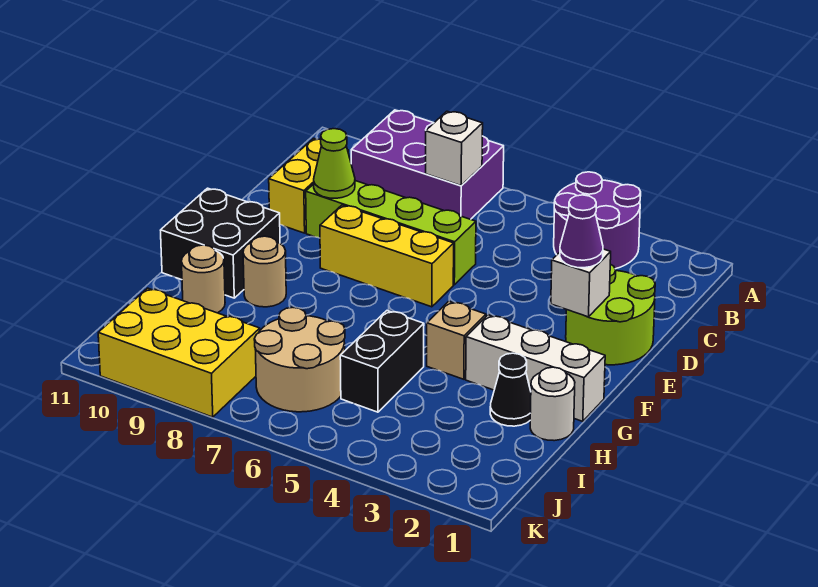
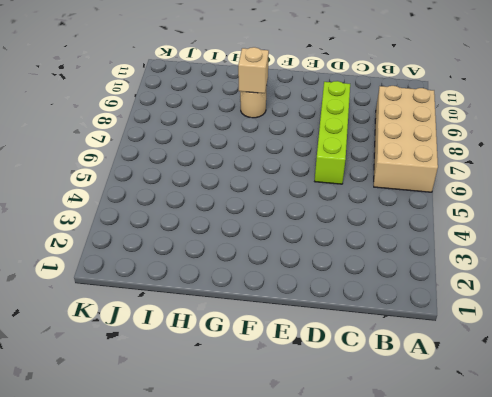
tan brick A6:B9 level 1 -> purple brick A7:B9 level 1
tan brick G9 level 2 -> tan brick G4 level 1
none -> purple round brick A3:B4 level 1
none -> yellow brick C10:D10 level 1
none -> lime round brick D1:E2 level 1

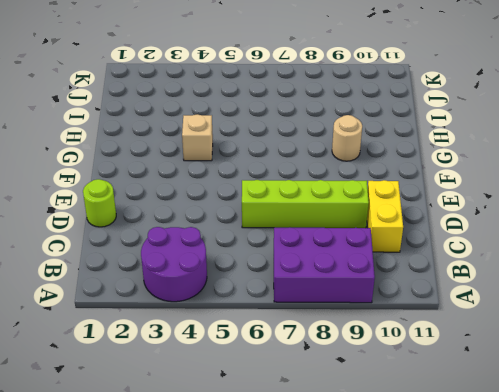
lime round brick D1 level 1 -> lime round brick D1:E2 level 1
none -> yellow brick E6:E8 level 1
none -> black brick F10:G11 level 1
none -> white brick G1:G3 level 1

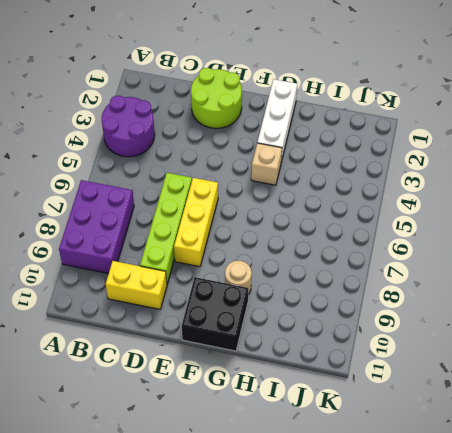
none -> white round brick H1 level 1
none -> black cone H2 level 1
none -> black brick H5:I5 level 1

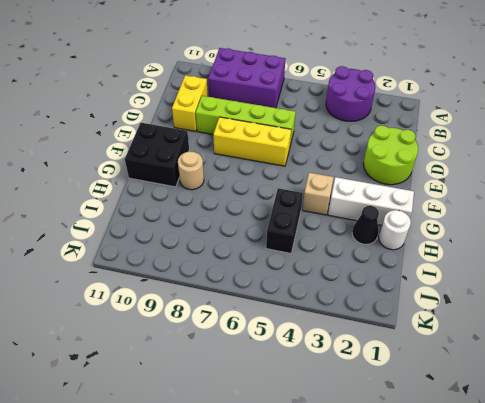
none -> tan round brick H10 level 1
none -> tan round brick I6:J7 level 1
none -> yellow brick J8:K10 level 1

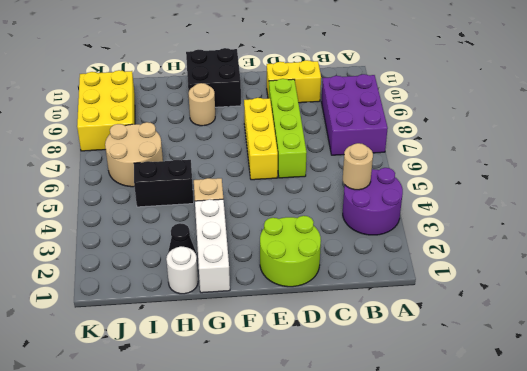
tan round brick B4 level 2 -> tan round brick H10 level 1
none -> white brick B7 level 2
none -> lime cone D9 level 2
none -> white brick E2 level 2

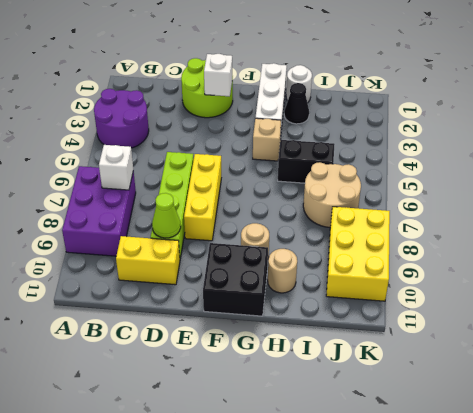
none -> purple cone E2 level 3

